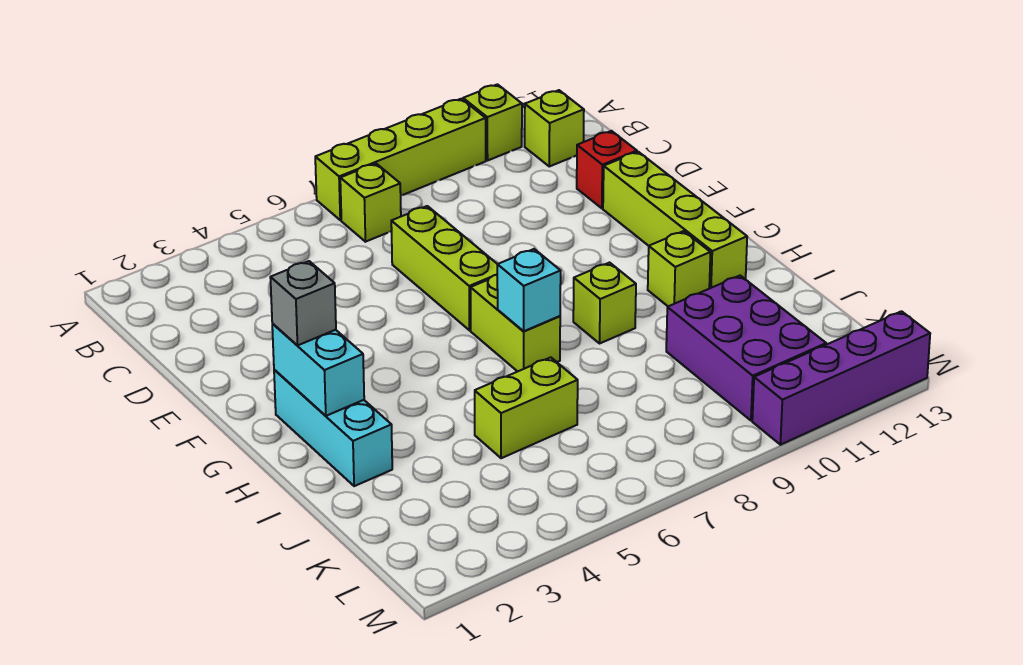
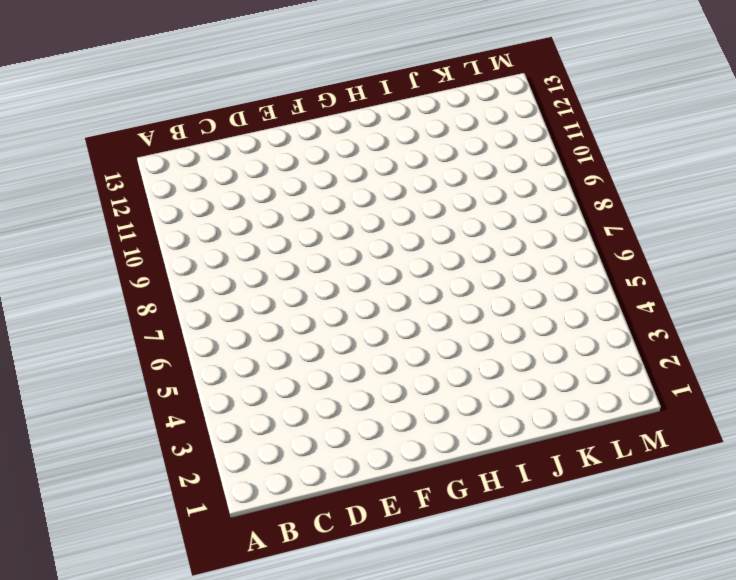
none -> lime brick A7:A10 level 1
none -> lime brick A11 level 1
none -> lime brick B7 level 1

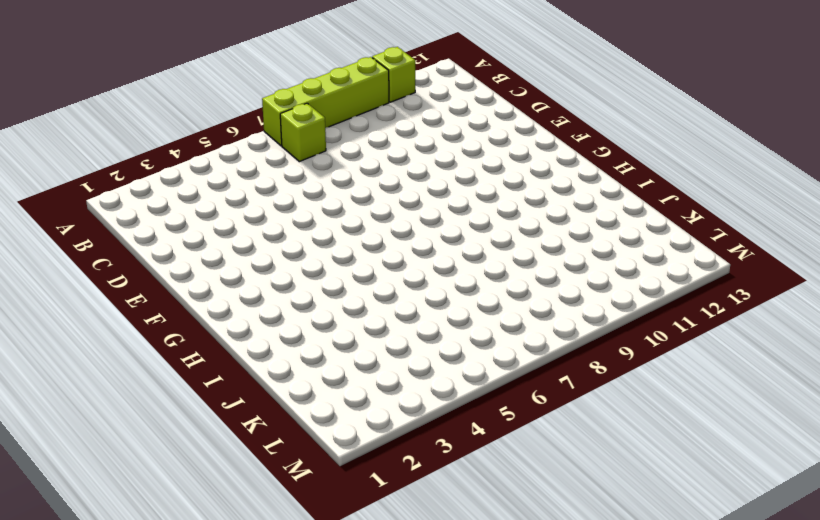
none -> lime brick B12 level 1
none -> lime brick D7:F7 level 1
none -> red brick D12 level 1

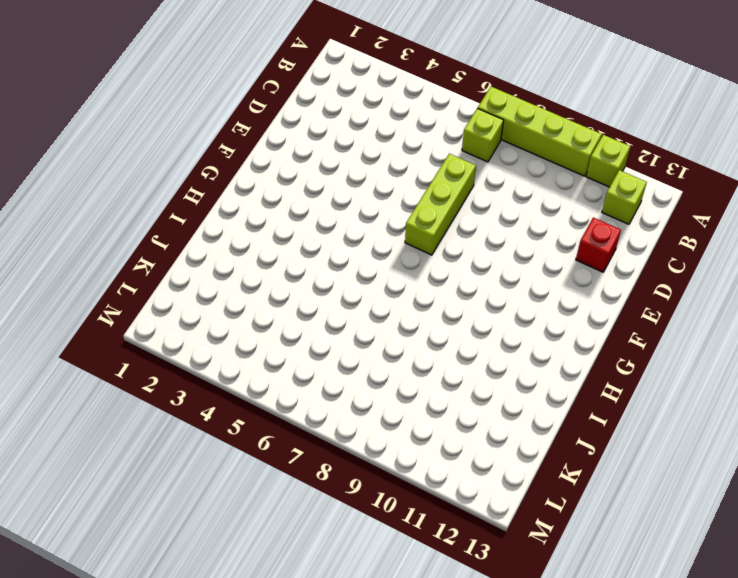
none -> lime brick E12:H12 level 1
none -> cyan brick G2:I2 level 1
none -> lime brick G7:H7 level 1

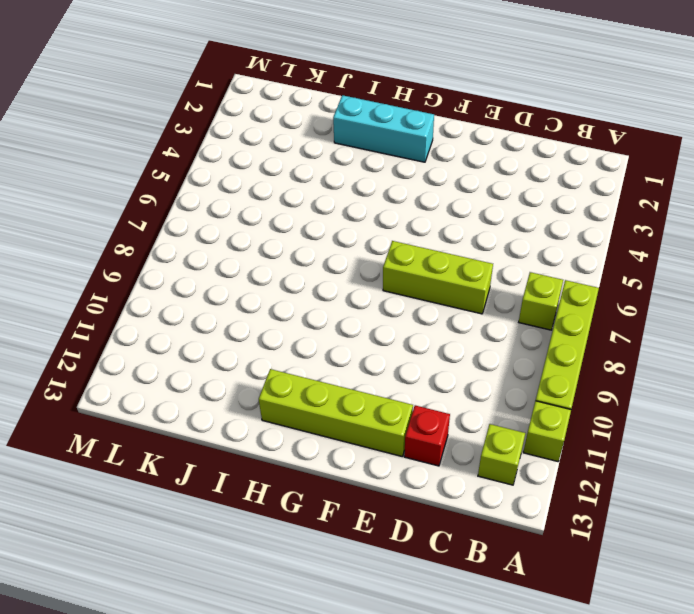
none -> lime brick G7:H7 level 1
none -> lime brick H9 level 1
none -> lime brick H11 level 1

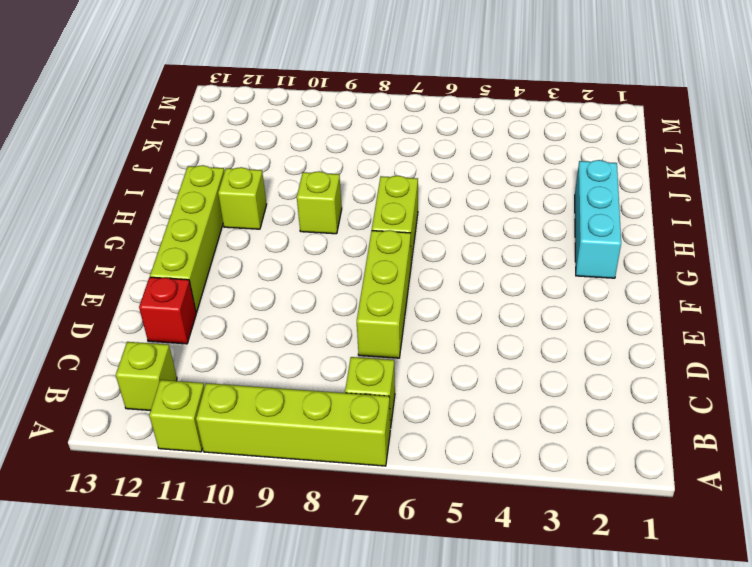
none -> lime brick J5:J6 level 1
none -> purple brick J10:L11 level 1
none -> purple brick M10:M13 level 1

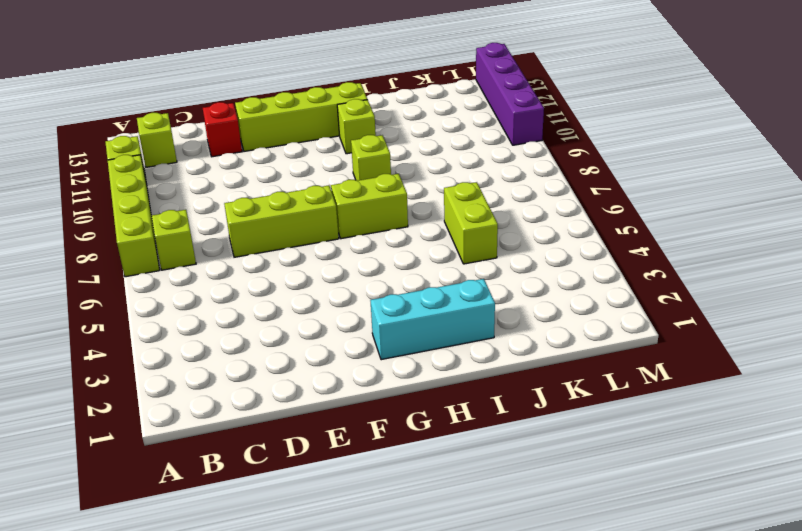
none -> purple brick J10:L11 level 1
none -> cyan brick G2:H2 level 2
none -> cyan brick H7 level 2

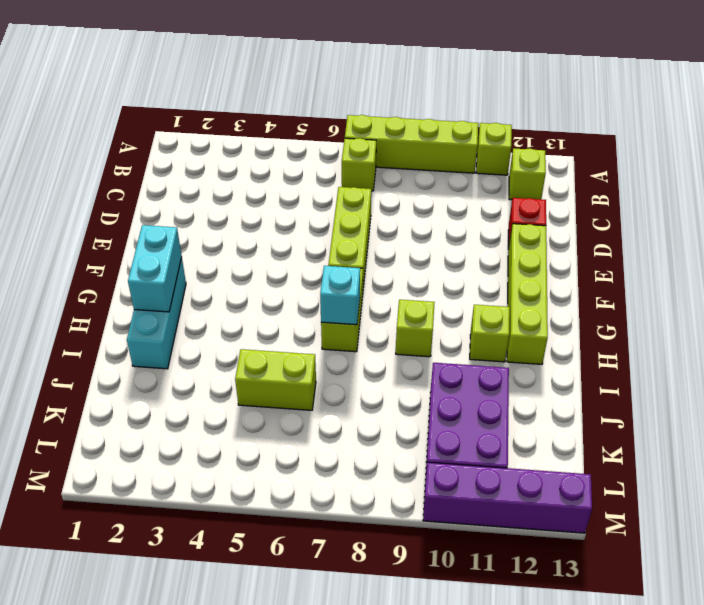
none -> grey brick G2 level 3

